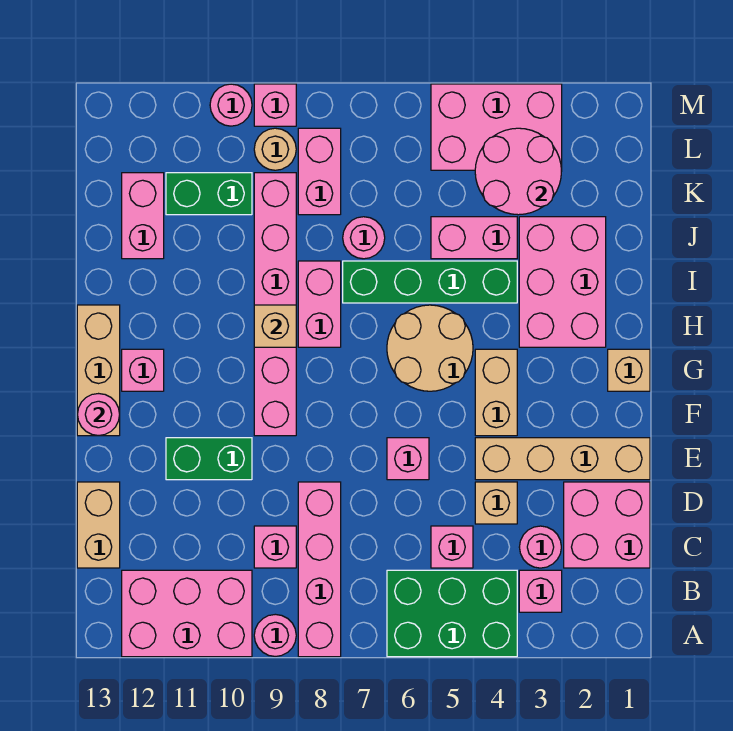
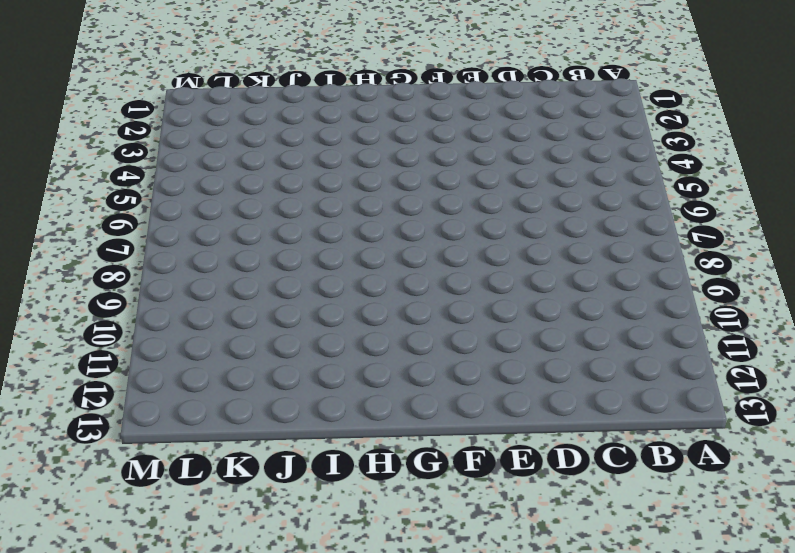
none -> green brick A4:B6 level 1
none -> pink brick A8:D8 level 1
none -> pink round brick A9 level 1
none -> pink brick A10:B12 level 1

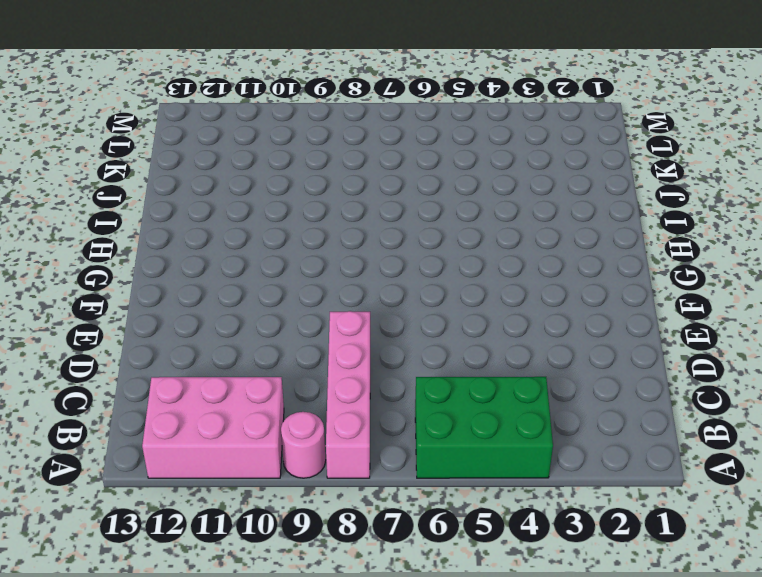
none -> pink brick B3 level 1
none -> pink brick C1:D2 level 1
none -> pink round brick C3 level 1
none -> pink brick C5 level 1

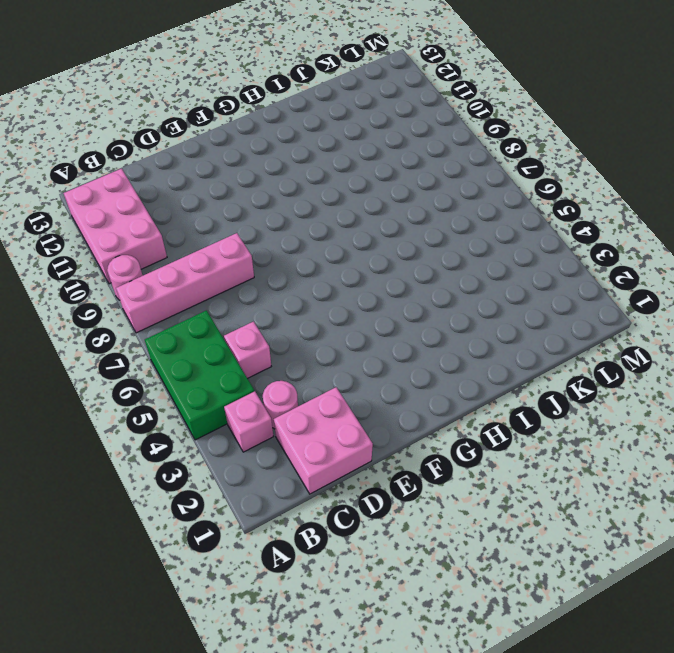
none -> pink brick C9 level 1
none -> tan brick C13:D13 level 1
none -> tan brick D4 level 1
none -> tan brick E1:E4 level 1

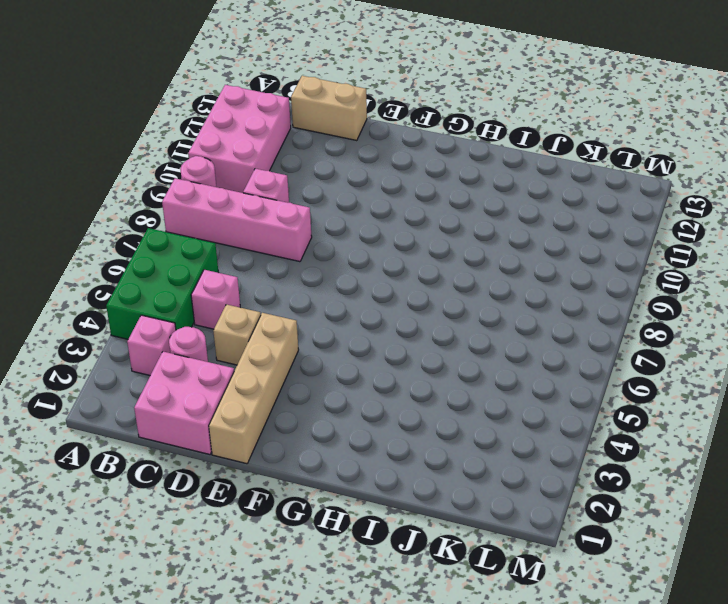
none -> pink brick E6 level 1
none -> green brick E10:E11 level 1
none -> tan brick F4:G4 level 1
none -> pink brick F9:K9 level 1

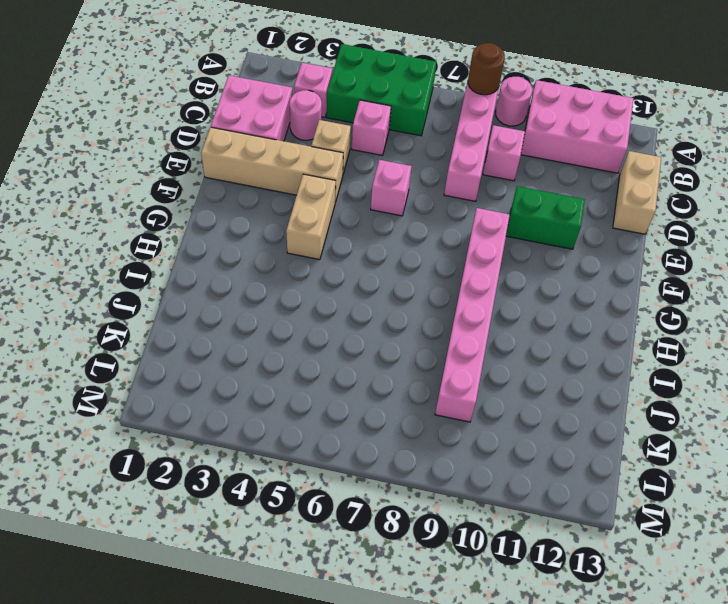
brown round brick A8 level 2 -> none
none -> tan brick F13:H13 level 1
none -> tan brick G1 level 1
none -> tan round brick G5:H6 level 1
none -> pink brick G12 level 1

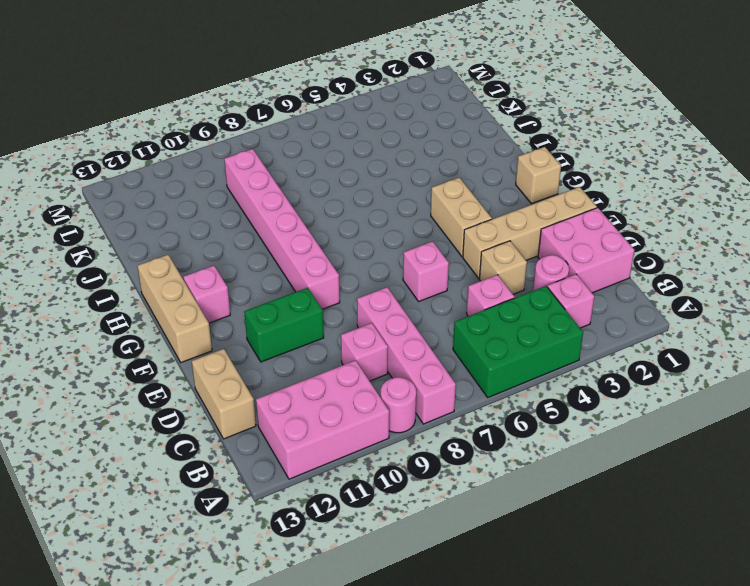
none -> tan round brick G5:H6 level 1
none -> pink brick H2:J3 level 1
none -> pink brick H8:I8 level 1
none -> green brick I4:I7 level 1

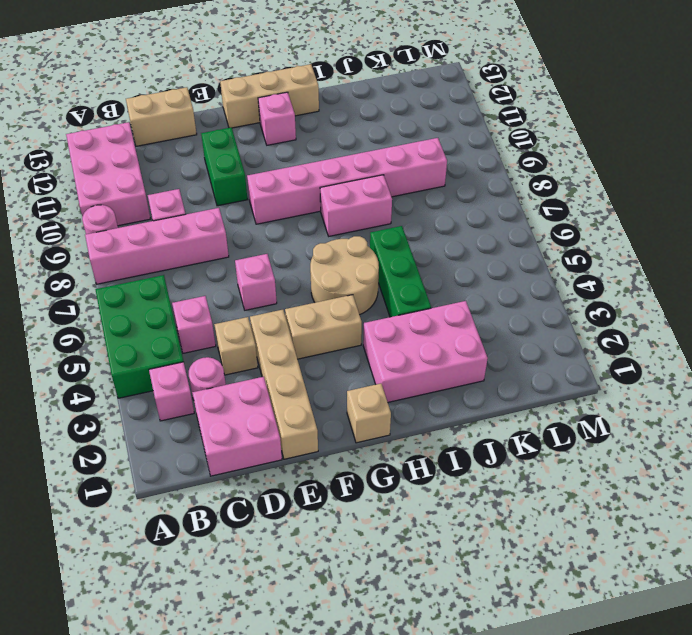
green brick I4:I6 level 1 -> green brick I4:I7 level 1
none -> pink brick J4:J5 level 1
none -> pink round brick J7 level 1
none -> pink brick J12:K12 level 1
none -> pink brick K8:L8 level 1

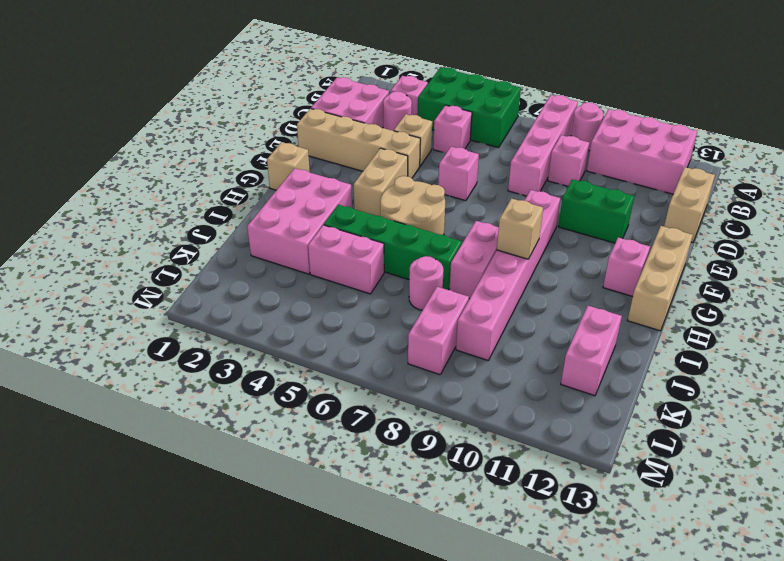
none -> green brick K10:K11 level 1
none -> pink brick L3:M5 level 1
none -> tan round brick L9 level 1
none -> pink brick M9 level 1

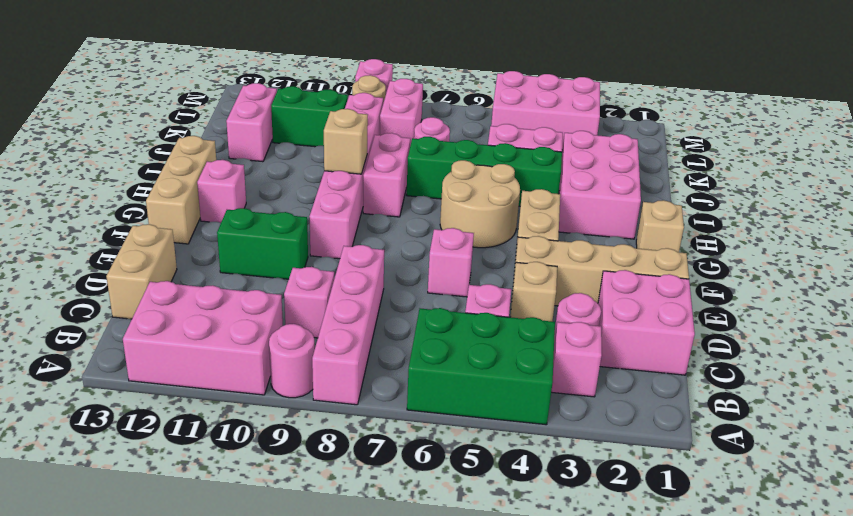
none -> pink round brick M10 level 1
none -> pink round brick F13 level 2
none -> pink round brick K3:L4 level 2

